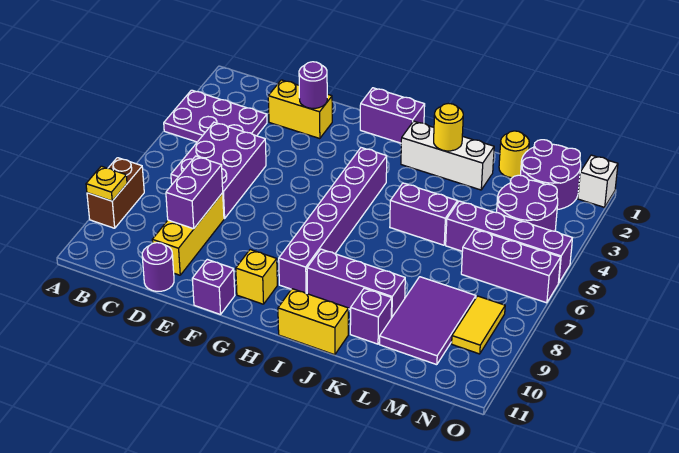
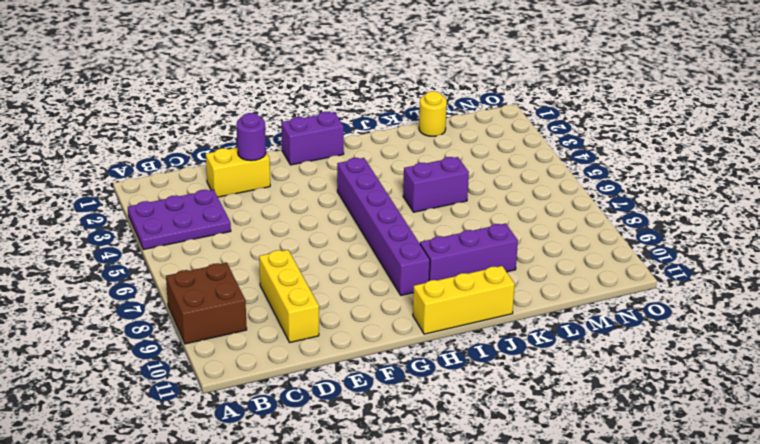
brown brick A8:B9 level 1 -> brown brick A8:A9 level 1
yellow brick H11:J11 level 1 -> yellow brick I11:J11 level 1
none -> purple brick C5:D7 level 1
none -> purple round brick D11 level 1
none -> purple brick F11 level 1

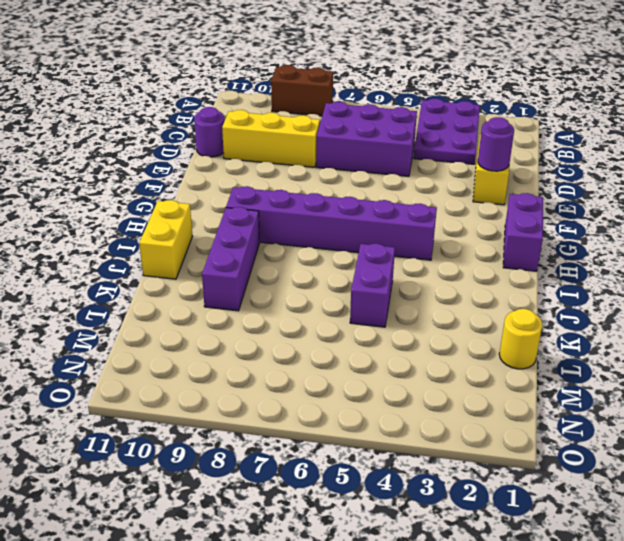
none -> purple brick F11 level 1
none -> yellow brick G10 level 1
none -> white brick I2:K2 level 1

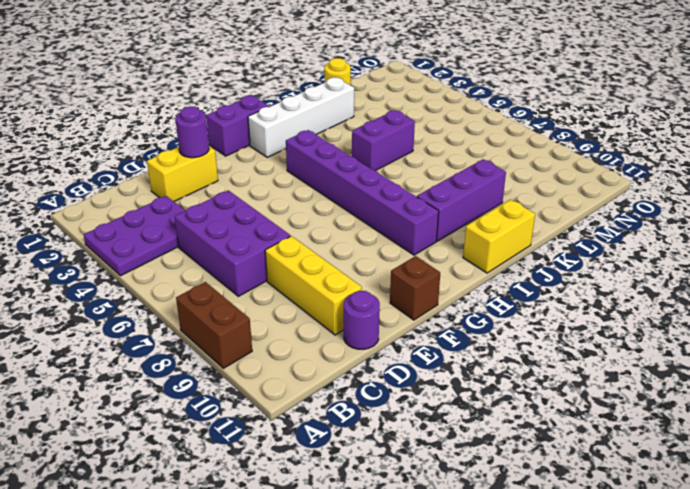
brown brick F11 level 1 -> purple brick F11 level 1
white brick H2:K2 level 1 -> white brick I2:K2 level 1
none -> yellow brick G10 level 1
none -> purple brick K10 level 1
none -> purple brick L5:O5 level 1

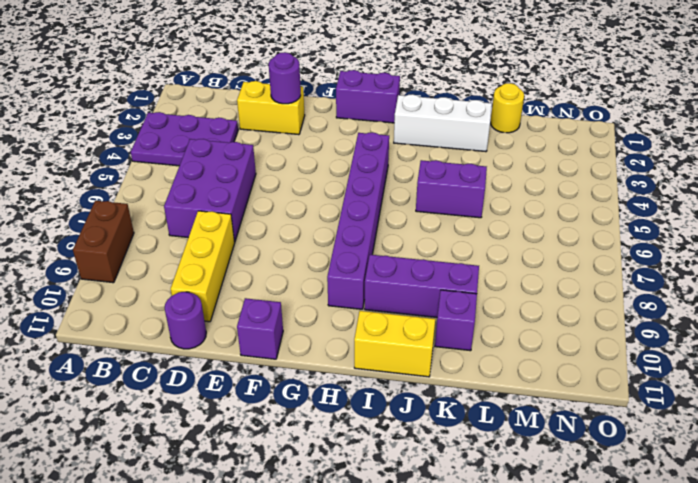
none -> yellow brick G10 level 1
none -> purple brick L5:O5 level 1
none -> purple tile L8:M10 level 1

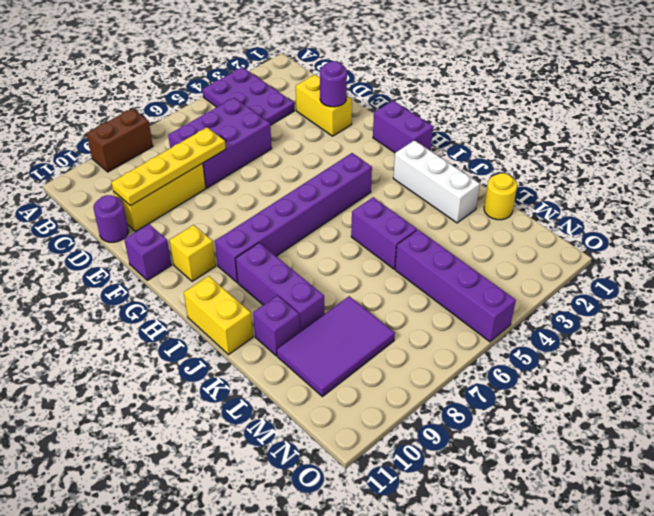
yellow plate D7:D10 level 2 -> purple brick D8:D9 level 2
none -> purple round brick M1:N2 level 1
none -> purple round brick M3:N4 level 1
none -> purple brick M6:O6 level 1

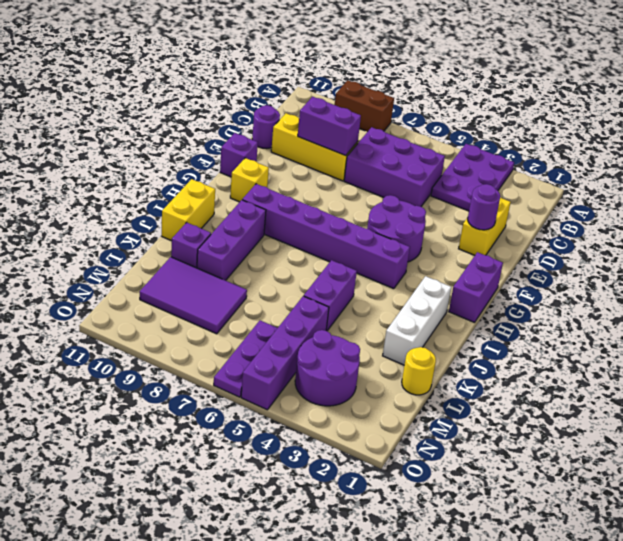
purple round brick F4:G5 level 1 -> purple round brick M1:N2 level 1
purple plate M6:O6 level 1 -> purple brick M6:O6 level 1
none -> yellow tile N8:N9 level 1
none -> white brick O1 level 1
none -> yellow plate A9 level 2

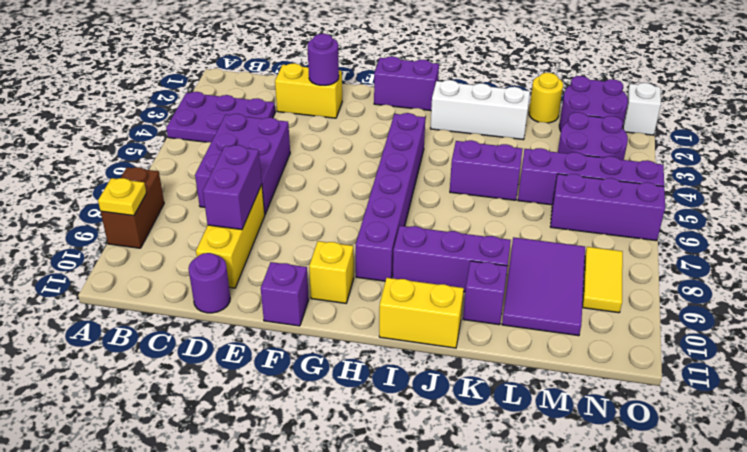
none -> yellow round brick J2 level 2

